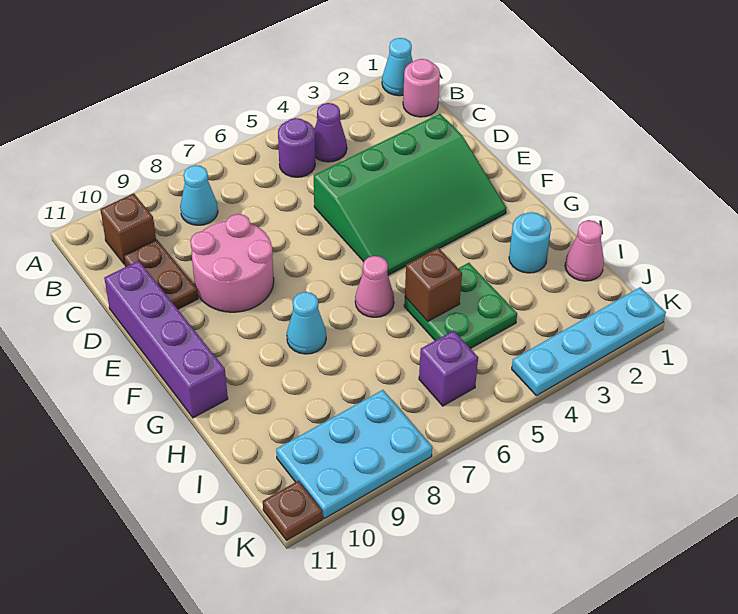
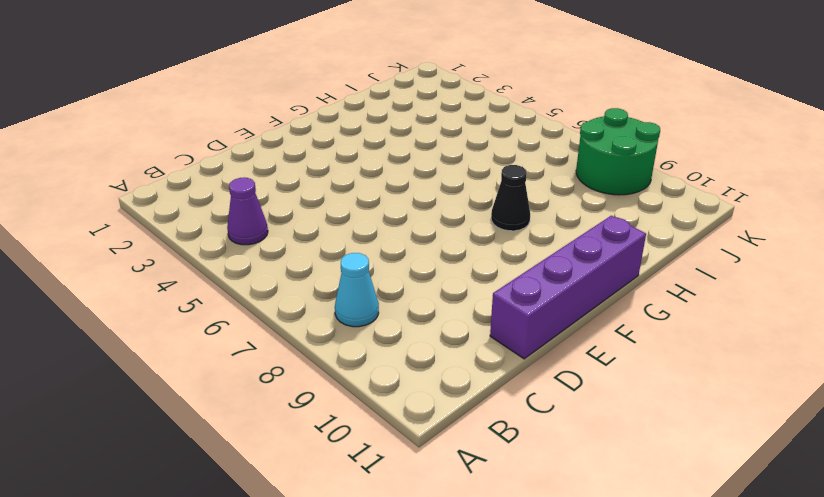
black cone G8 level 1 -> cyan cone G8 level 1
green round brick J8:K9 level 1 -> cyan plate J8:K10 level 1
none -> cyan cone A1 level 1
none -> pink round brick B1 level 1
none -> purple round brick B5 level 1

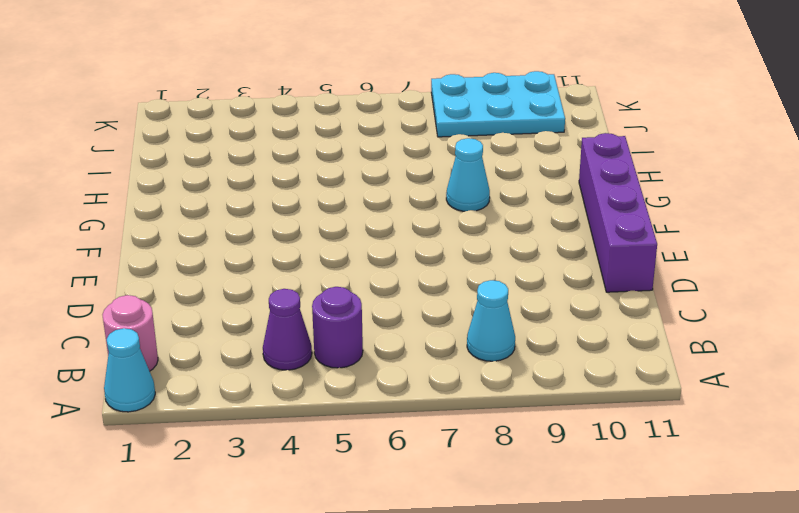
none -> brown brick B10 level 1
none -> brown plate C10:D10 level 1
none -> green slope D2:F5 level 1 top D

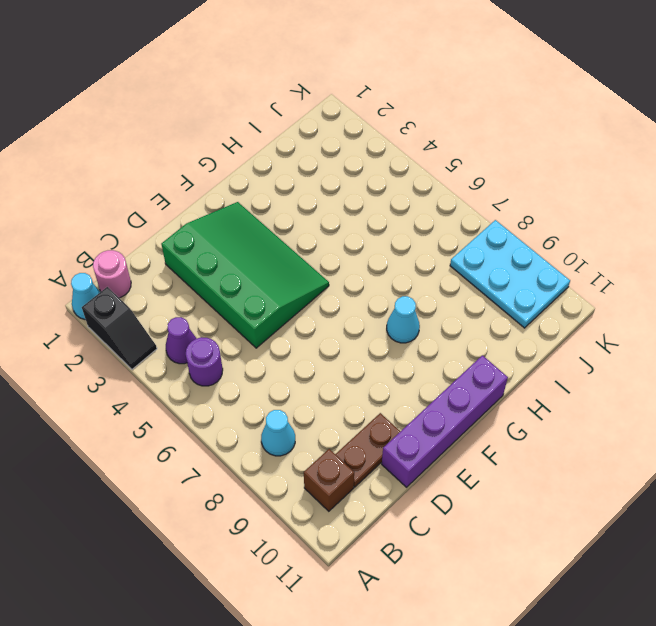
black slope A2:A3 level 1 top 2 -> none
none -> pink round brick D8:E9 level 1
none -> pink cone G6 level 1
none -> cyan round brick H2 level 1

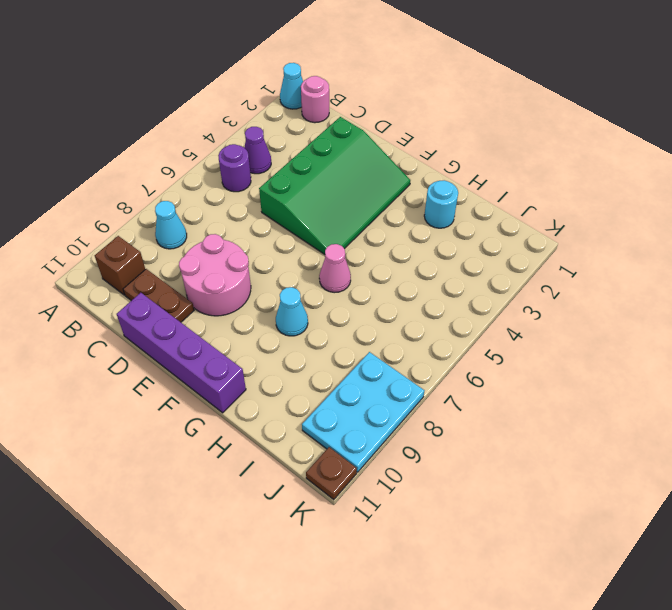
none -> green plate H4:I5 level 1
none -> pink cone I1 level 1
none -> purple brick J6 level 1

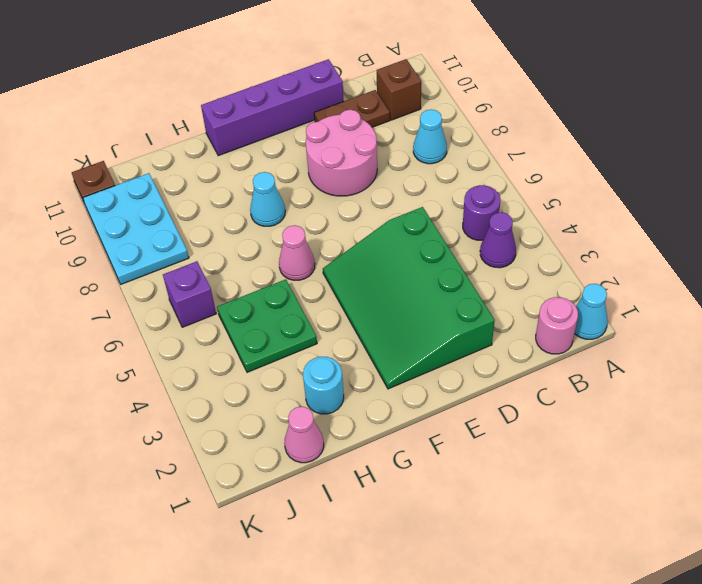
none -> cyan plate K1:K4 level 1
none -> brown brick H5 level 2

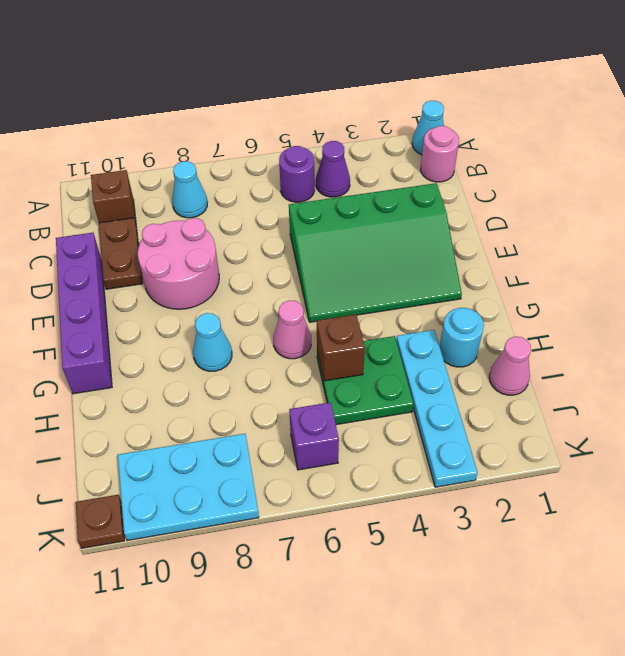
cyan plate H3:K3 level 1 -> cyan plate K1:K4 level 1

